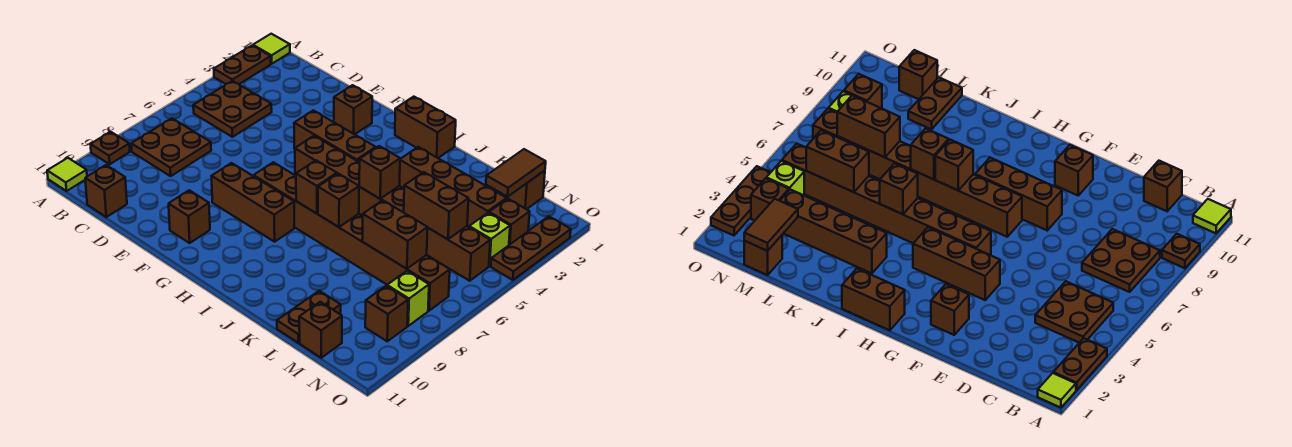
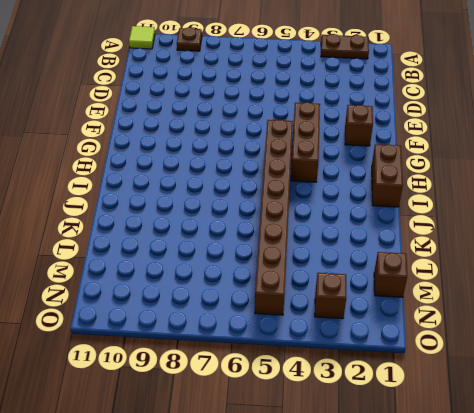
none -> lime tile A1 level 1
none -> brown plate B4:C5 level 1
none -> brown plate B7:C8 level 1

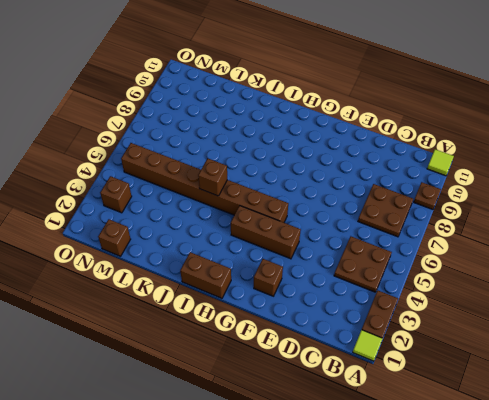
none -> brown brick C11 level 1
none -> brown brick F8:H8 level 1
none -> brown brick F10 level 1

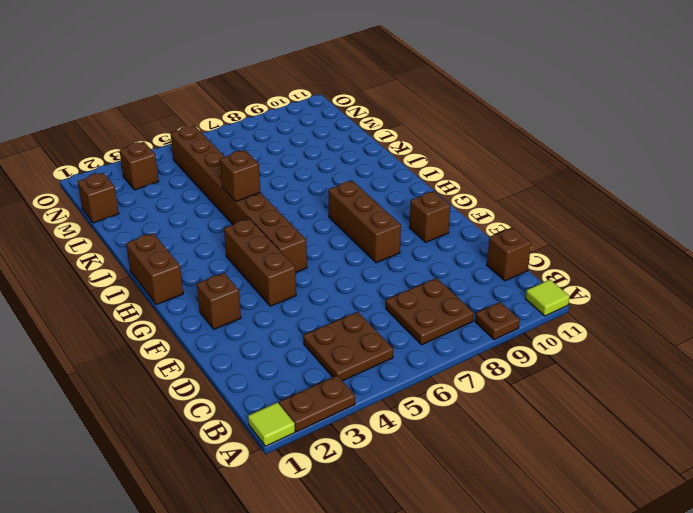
none -> brown brick G7:N7 level 1
none -> brown brick J3:M3 level 1
none -> brown plate L10:L11 level 1

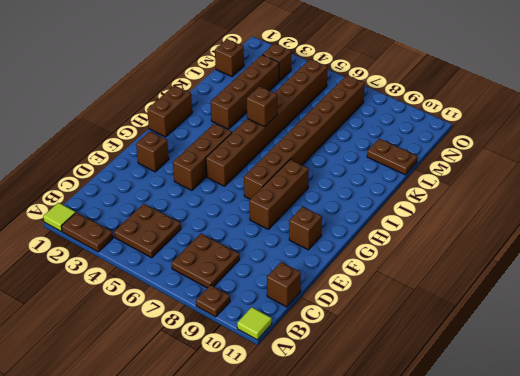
none -> brown brick M11 level 1
none -> lime brick N4 level 1
none -> lime brick N8 level 1

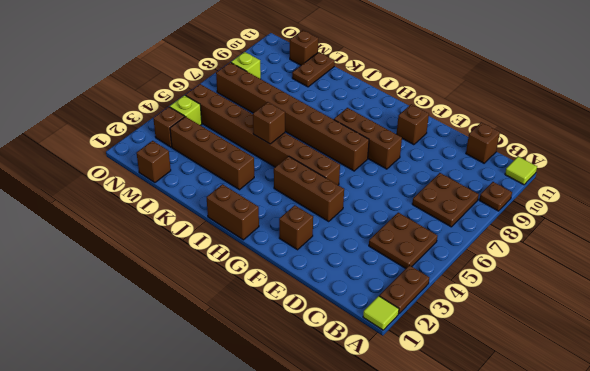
none -> brown brick N9 level 1
none -> brown plate O2:O4 level 1
none -> brown brick I7 level 2

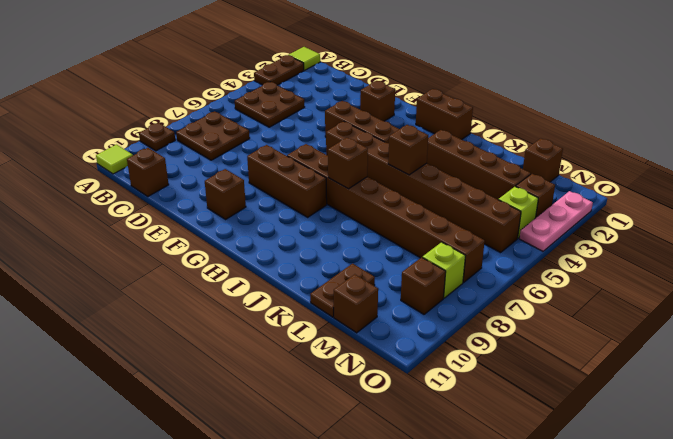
pink plate O2:O4 level 1 -> brown plate O2:O4 level 1
none -> brown brick J7 level 2
none -> brown brick L5:M5 level 2
none -> brown brick L7:M7 level 2

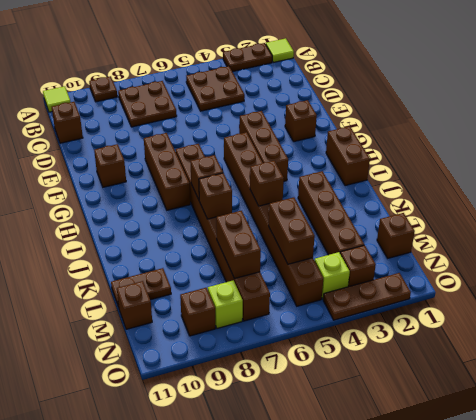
none -> brown tile M1:M2 level 2

